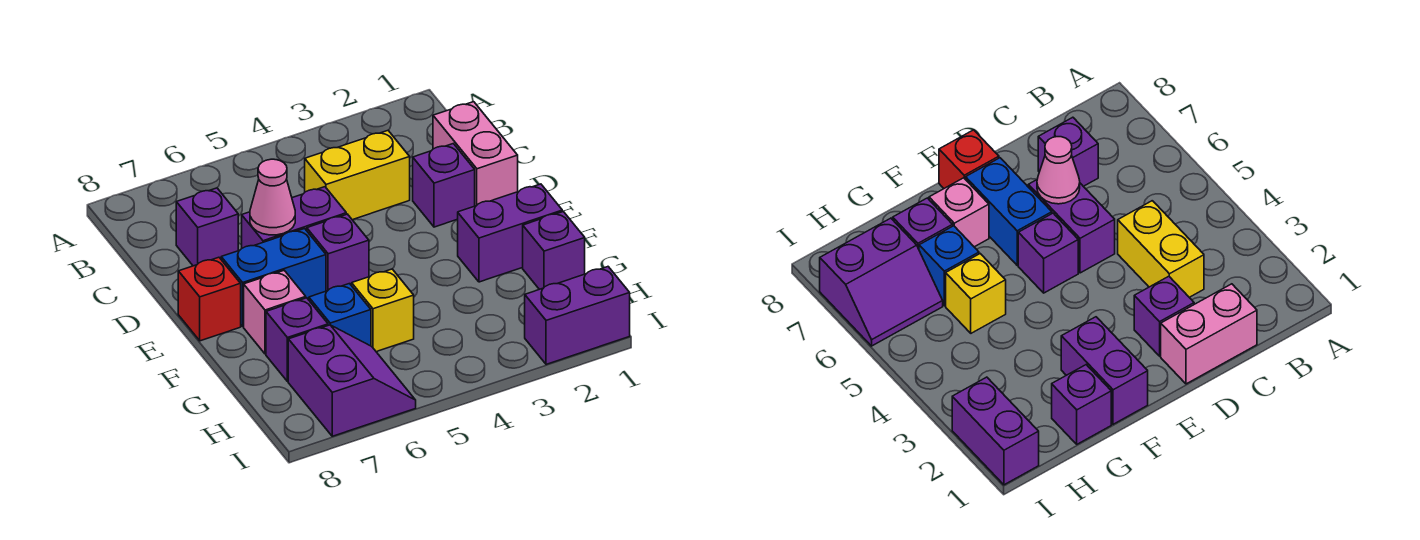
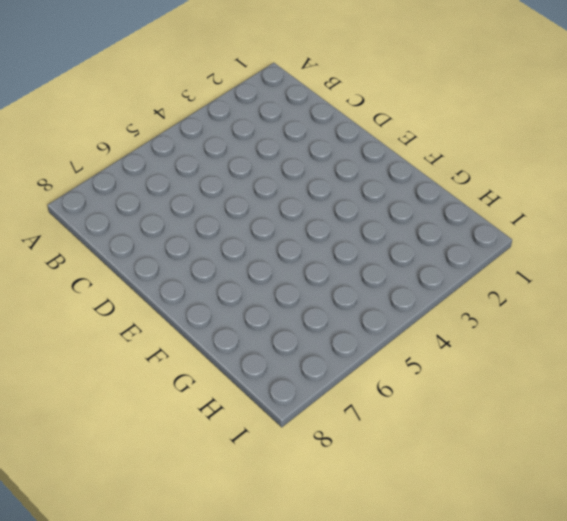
none -> pink brick C1:D1 level 1
none -> yellow brick C3:C4 level 1
none -> purple brick C7 level 1

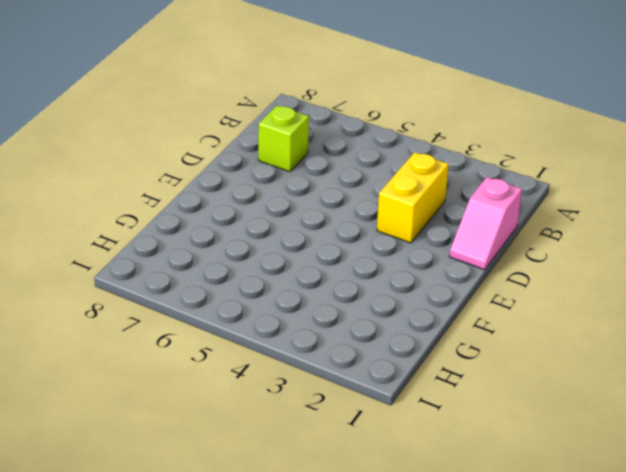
pink slope C1:D1 level 1 top C -> pink brick C1:D1 level 1
yellow brick C3:D3 level 1 -> yellow brick C3:C4 level 1
lime brick C7 level 1 -> purple brick C7 level 1
none -> purple brick D2 level 1
none -> purple brick D5:D6 level 1
none -> purple brick E5 level 1

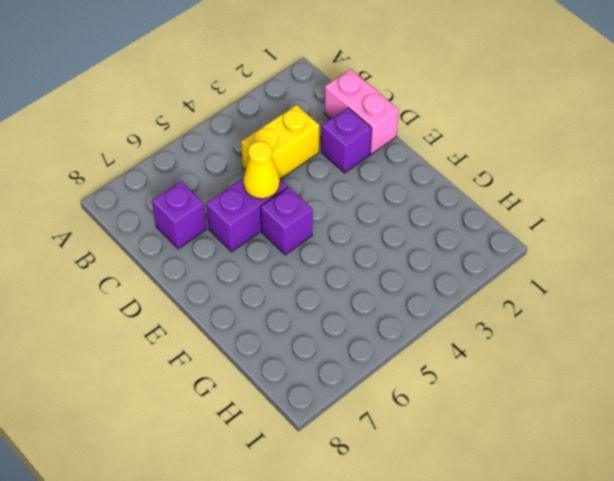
yellow cone D5 level 2 -> none
none -> blue brick E6:E7 level 1
none -> red brick E8 level 1
none -> purple brick F1:F2 level 1

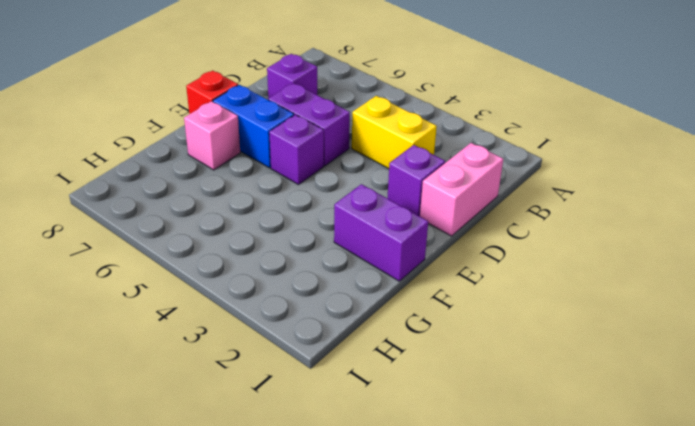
none -> purple brick G1 level 1
none -> yellow brick G5 level 1
none -> blue brick G6 level 1

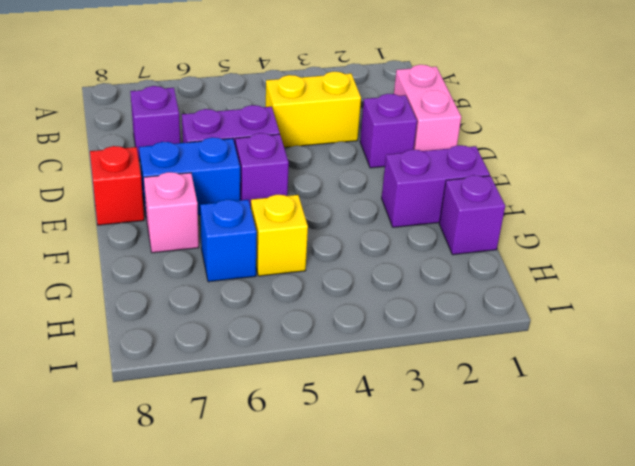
none -> purple brick G7 level 1
none -> purple slope H6:I7 level 1 top 7
none -> purple brick I1:I2 level 1

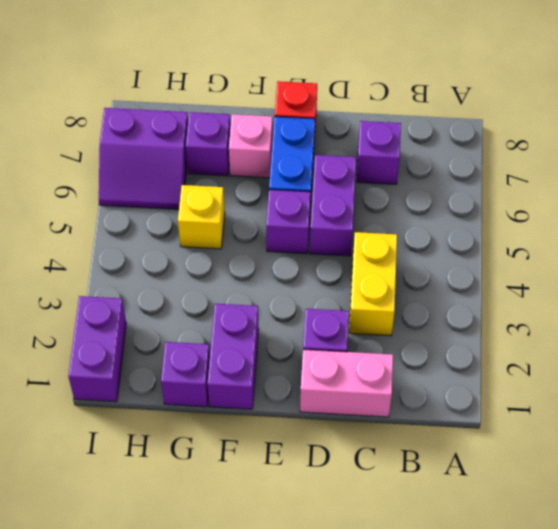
none -> blue brick G6 level 1
none -> pink cone D6 level 2

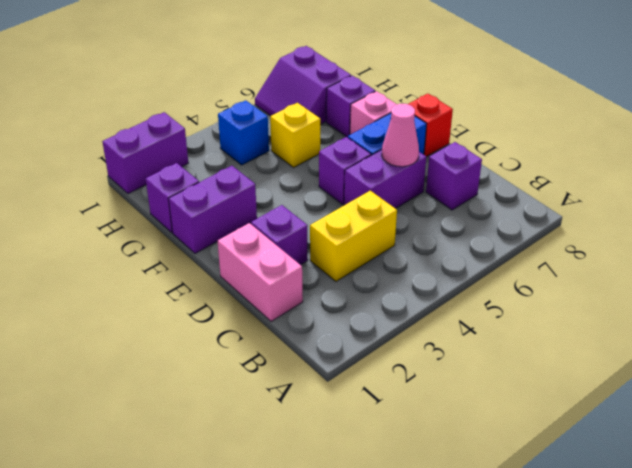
blue brick H4 level 1 -> blue brick G6 level 1

